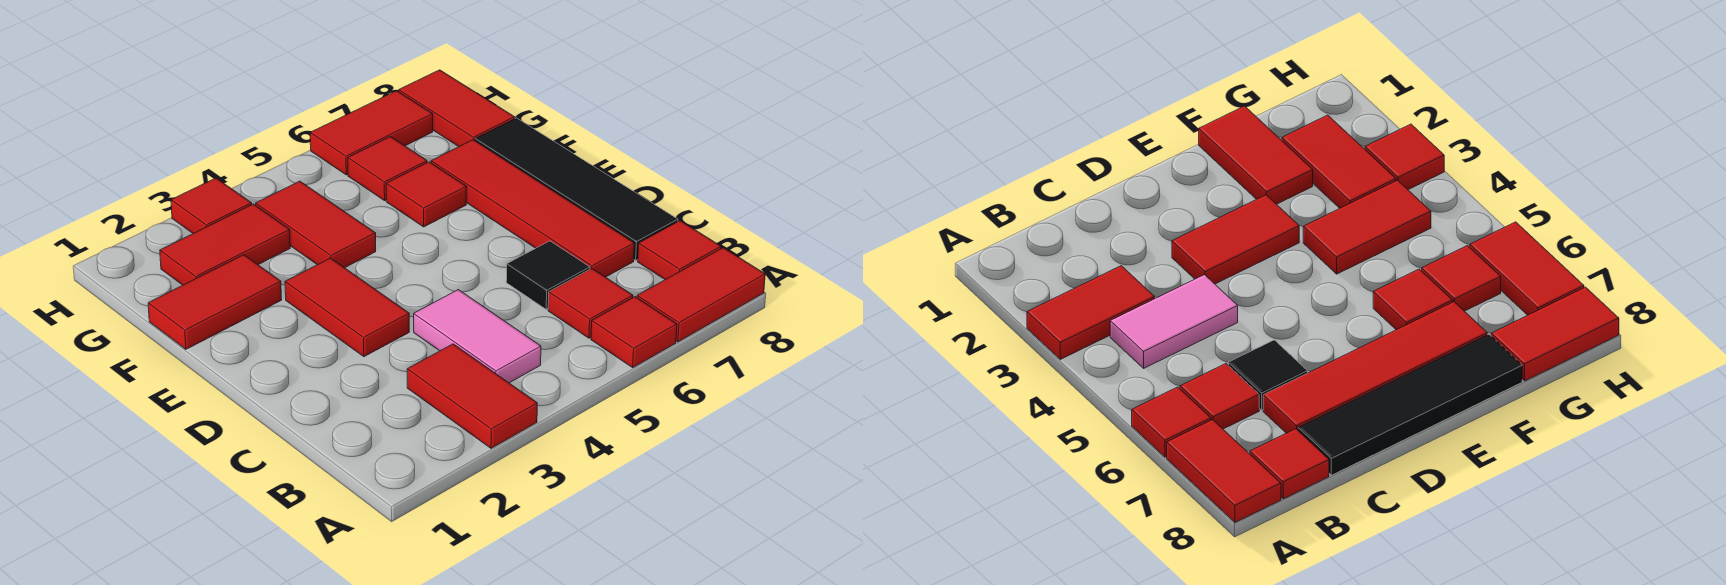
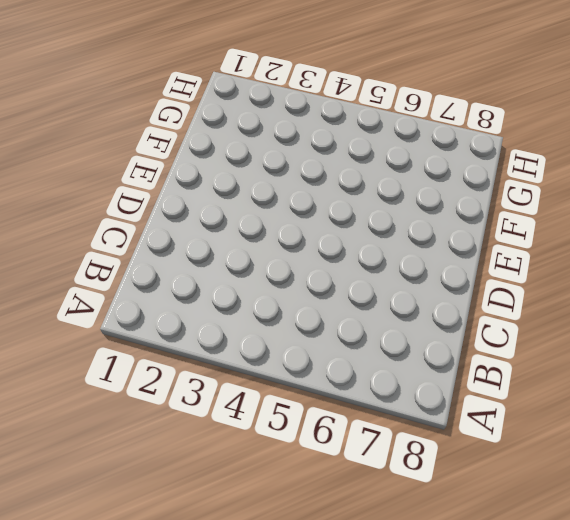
none -> red tile A3:B3 level 1
none -> red tile A6 level 1
none -> red tile A7:A8 level 1

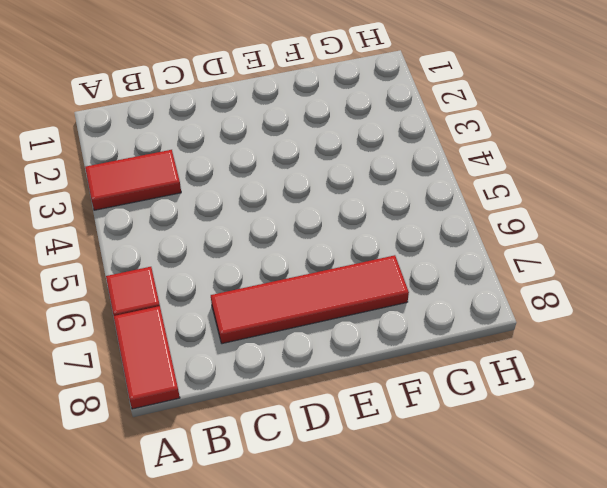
none -> pink tile B4:C4 level 1
none -> red tile B6 level 1
none -> red tile B8 level 1

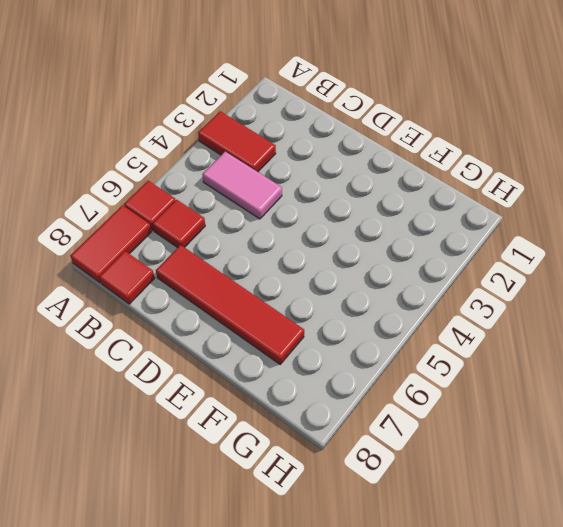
none -> black tile C6 level 1
none -> black tile C8:F8 level 1
none -> red tile D3:E3 level 1

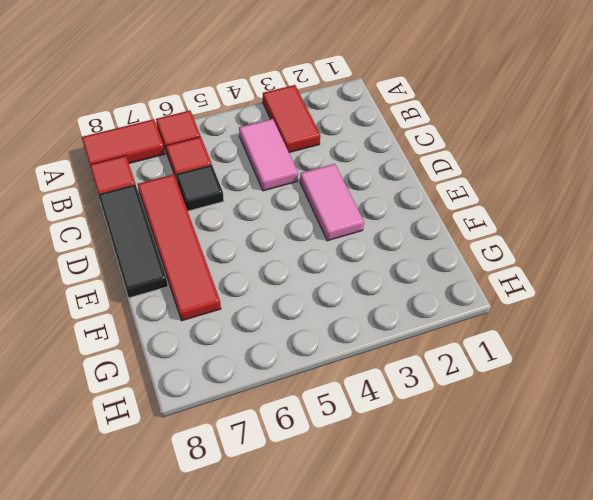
black tile C8:E8 level 1 -> black tile C8:F8 level 1
pink tile D3:E3 level 1 -> red tile D3:E3 level 1
none -> red tile F1:F2 level 1
none -> red tile F4:G4 level 1
none -> red tile F6 level 1

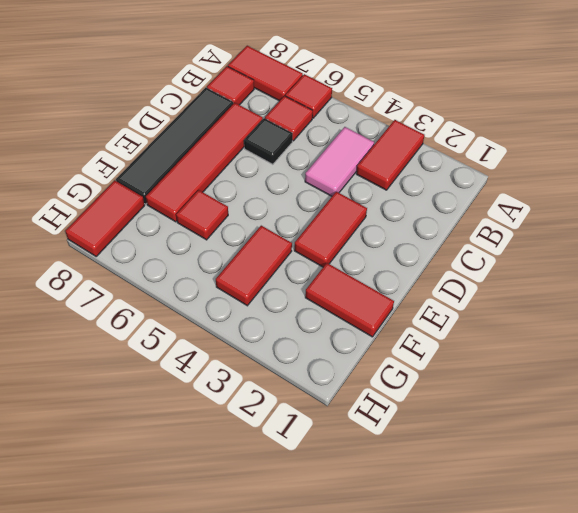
none -> red tile G2:G3 level 1
none -> red tile G6 level 1
none -> red tile H3 level 1

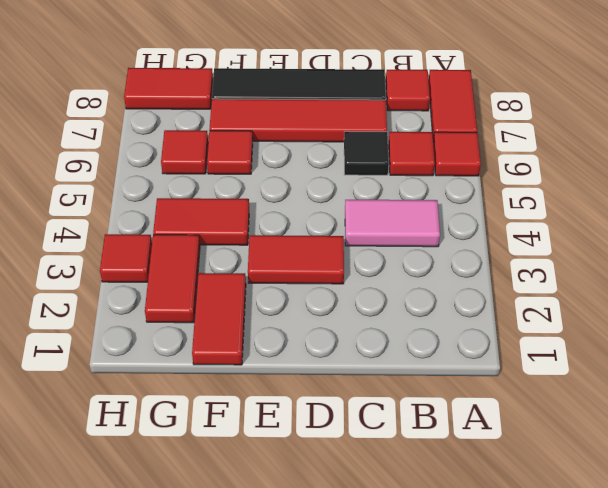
none -> red tile A3:B3 level 1
none -> red tile H6:H7 level 1

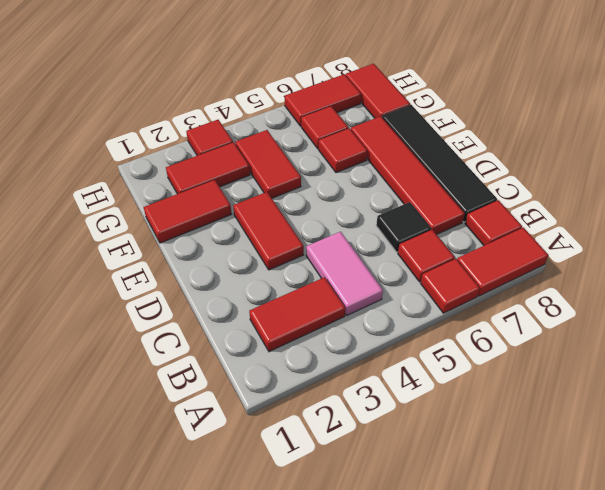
red tile B2:B3 level 1 -> red tile A3:B3 level 1

